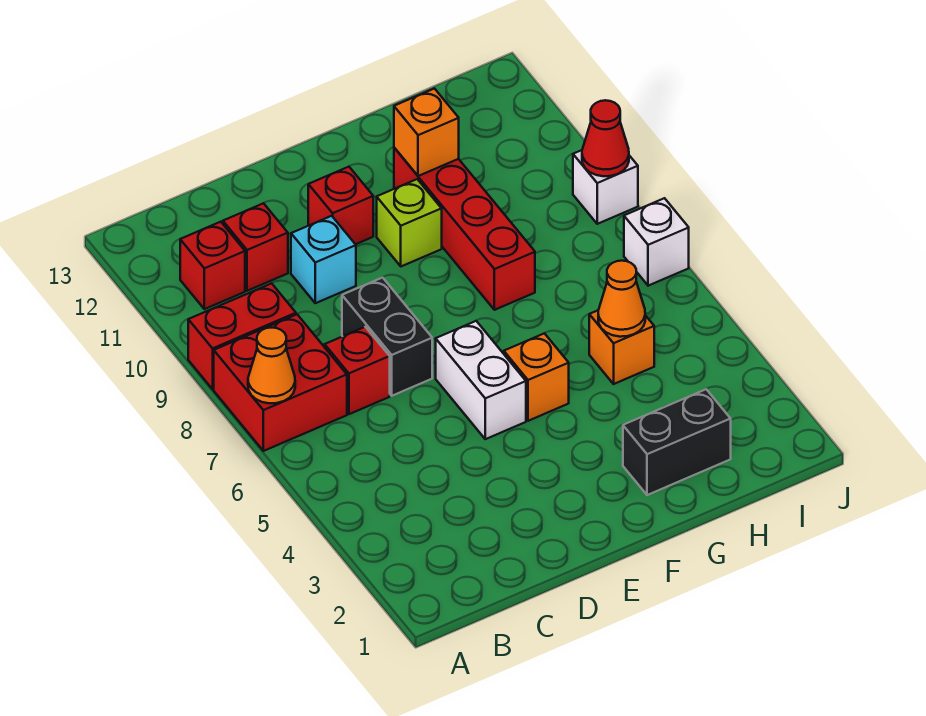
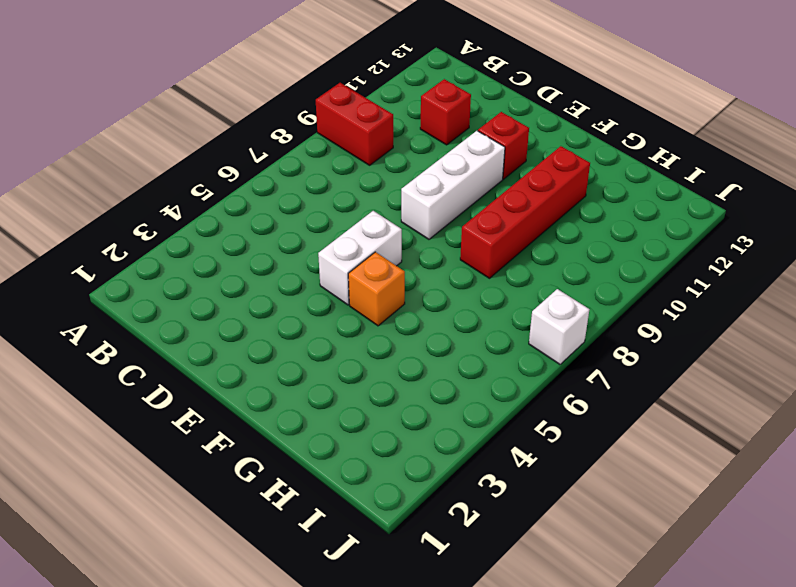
white brick E8:E10 level 1 -> none
none -> red brick A7:B8 level 1
none -> red brick B11 level 1
none -> red brick C7 level 1

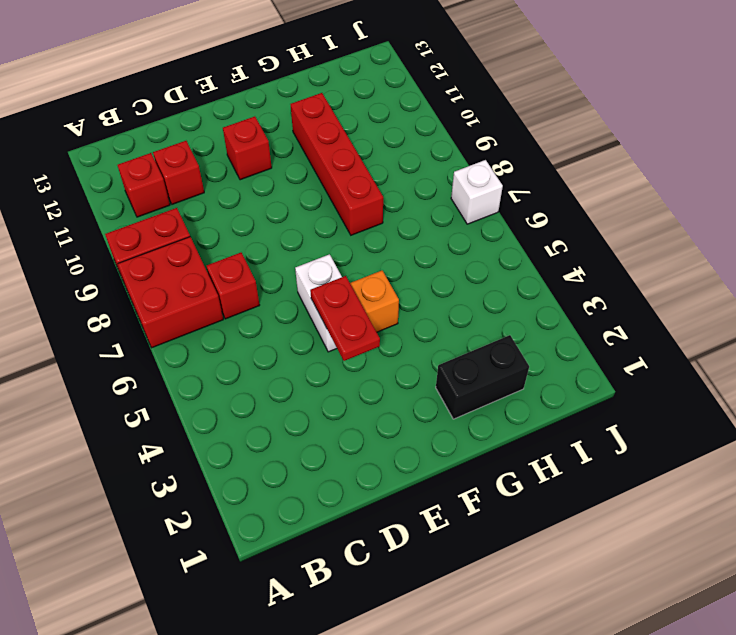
red plate E4:E5 level 2 -> none
none -> black brick D7:D8 level 1
none -> cyan brick D10 level 1
none -> lime brick F10 level 1

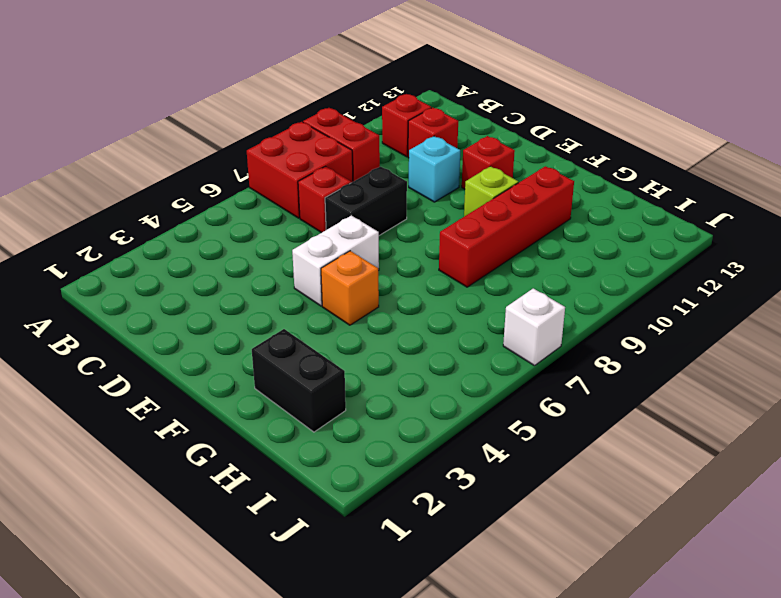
none -> orange brick H5 level 1
none -> white brick J9 level 1
none -> orange cone A7 level 2

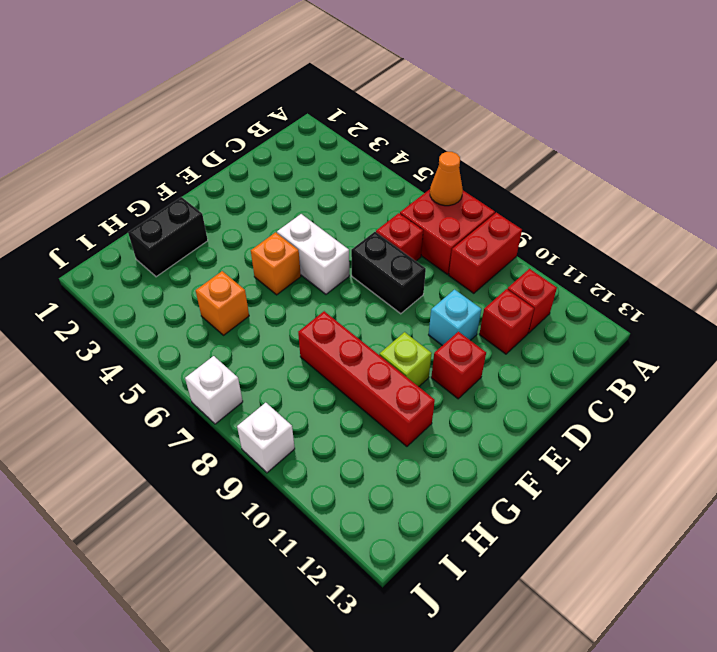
none -> orange brick G11 level 2
none -> orange cone H5 level 2
none -> red cone J9 level 2

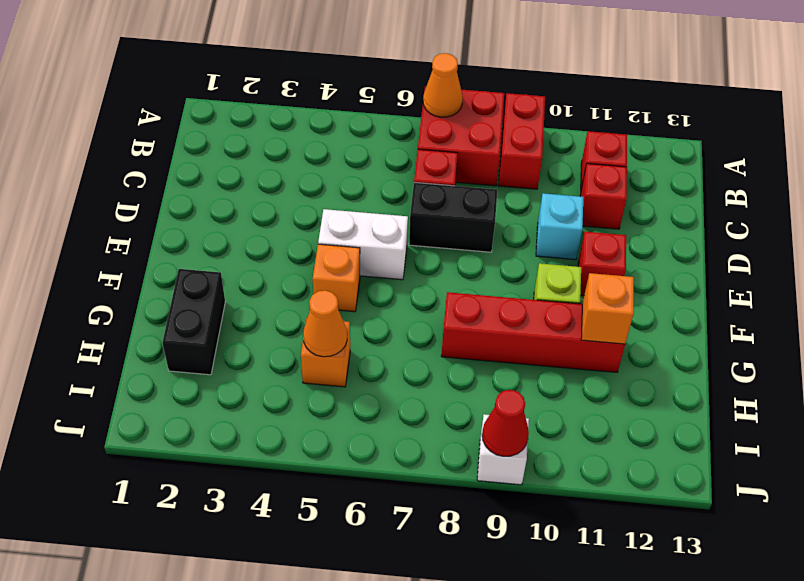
none -> white brick J7 level 1

